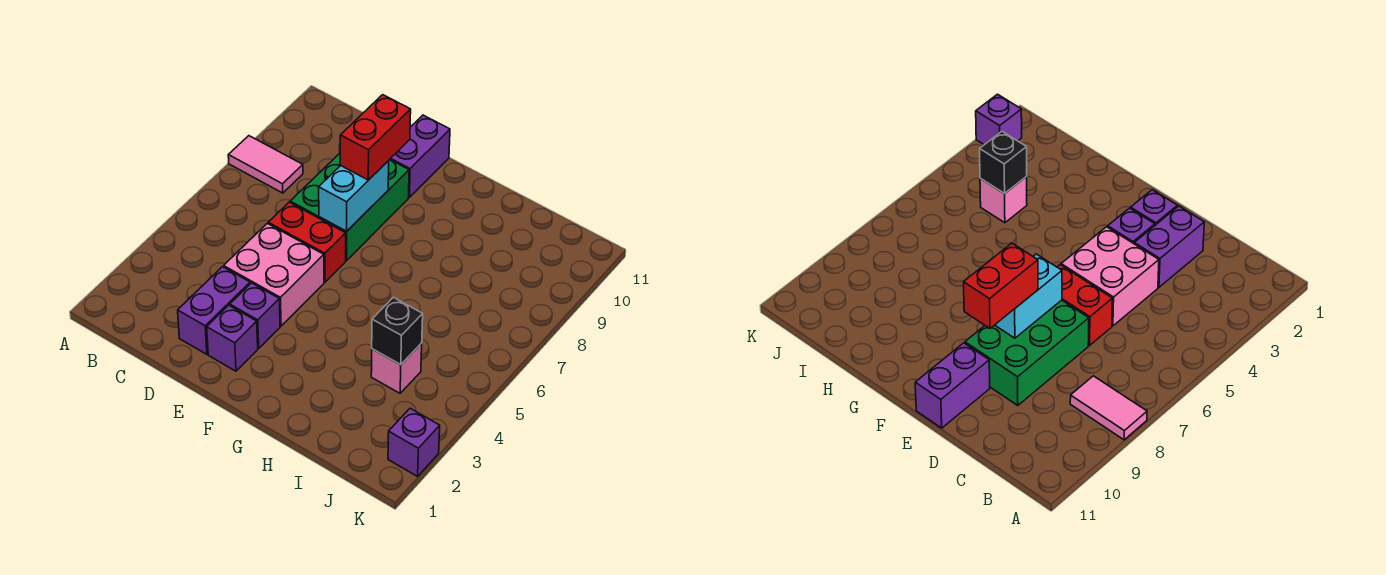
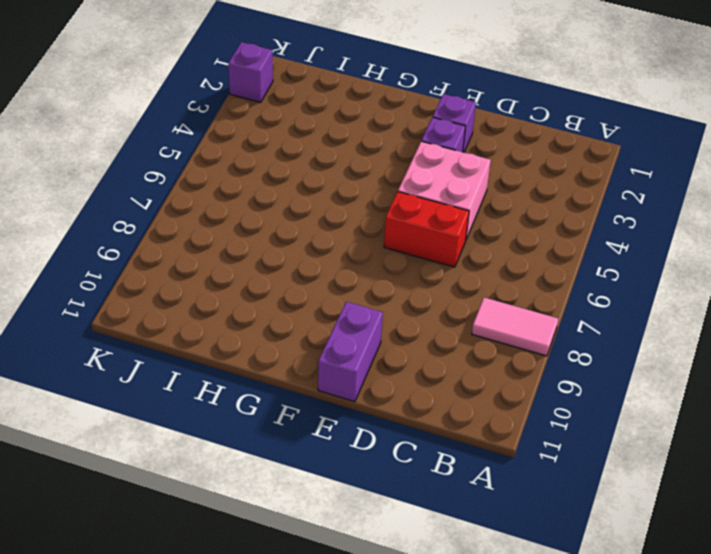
none -> purple brick D2:D3 level 1
none -> green brick D7:E9 level 1
none -> pink brick I4 level 1

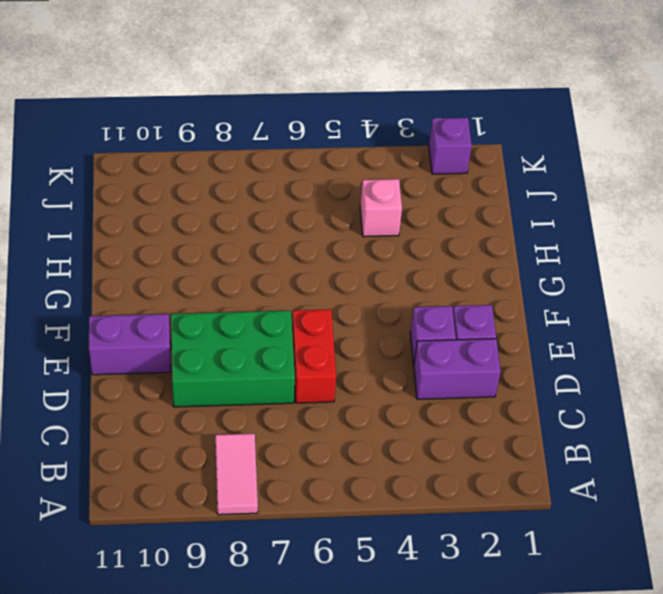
none -> pink brick D4:E5 level 1
none -> cyan brick E7:E8 level 2
none -> black brick I4 level 2

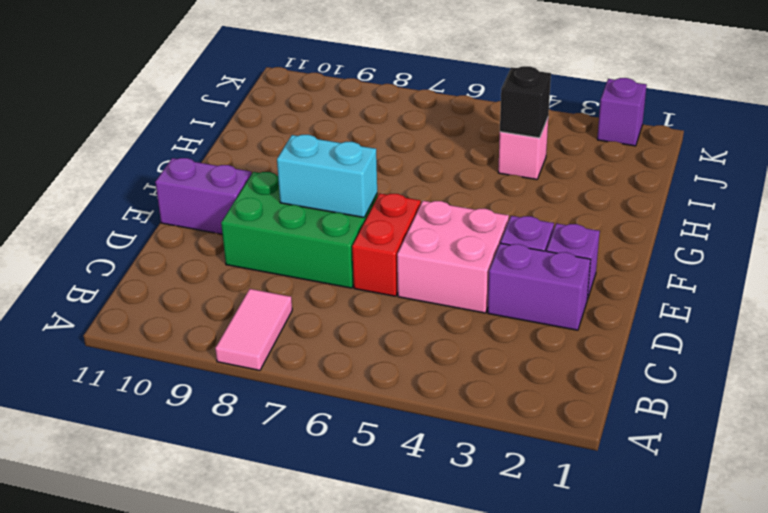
none -> red brick E8:E9 level 3

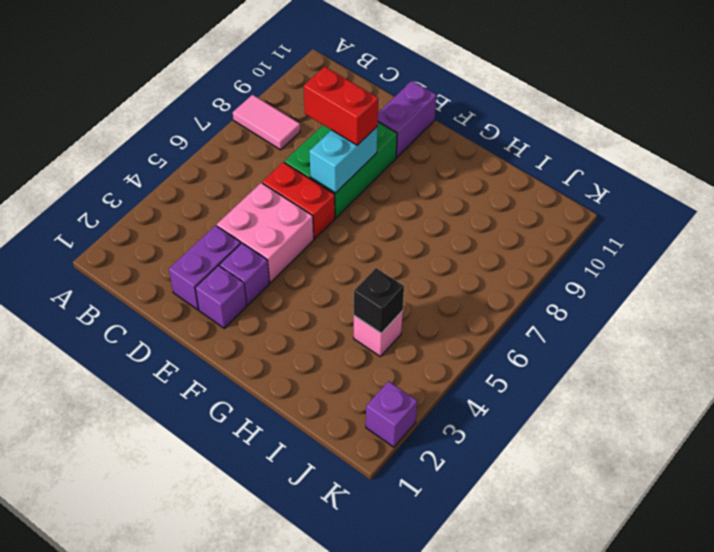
red brick D8:E8 level 3 -> red brick E8:E9 level 3

